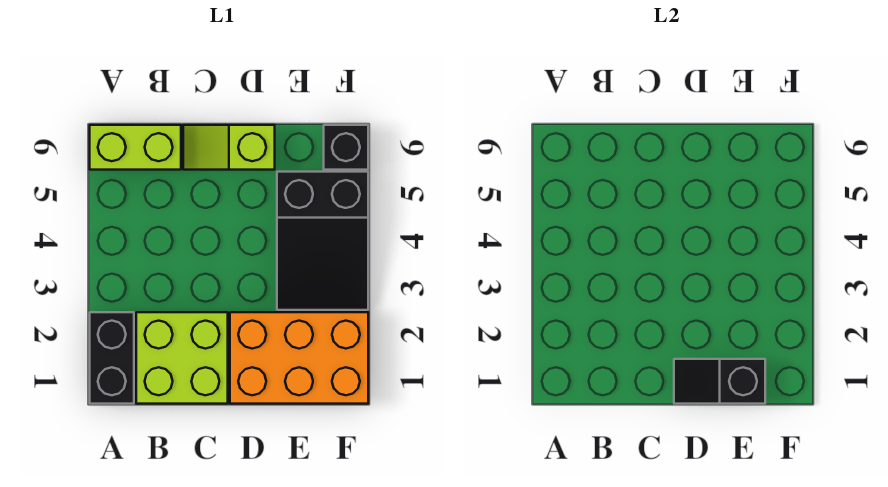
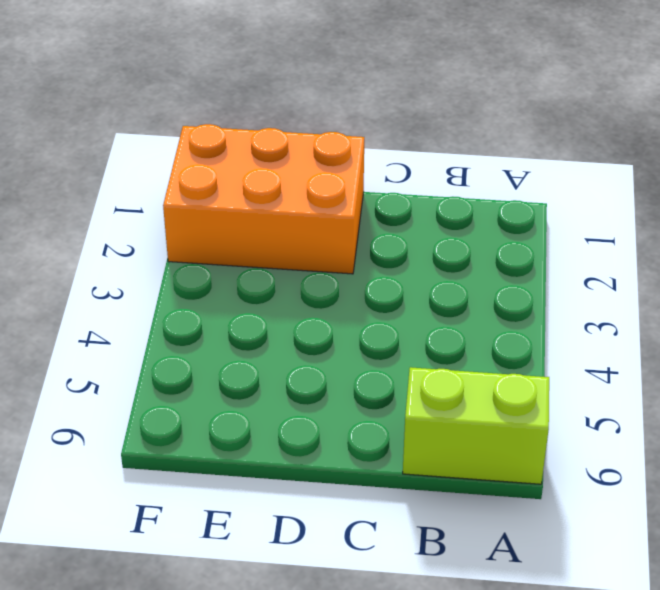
none -> black brick A1:A2 level 1
none -> lime brick B1:C2 level 1

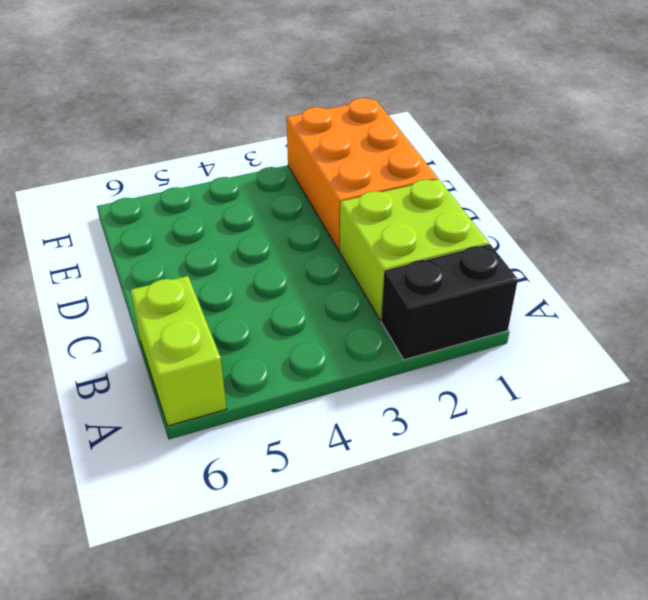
none -> lime slope C6:D6 level 1 top D
none -> black slope E3:F5 level 1 top 5

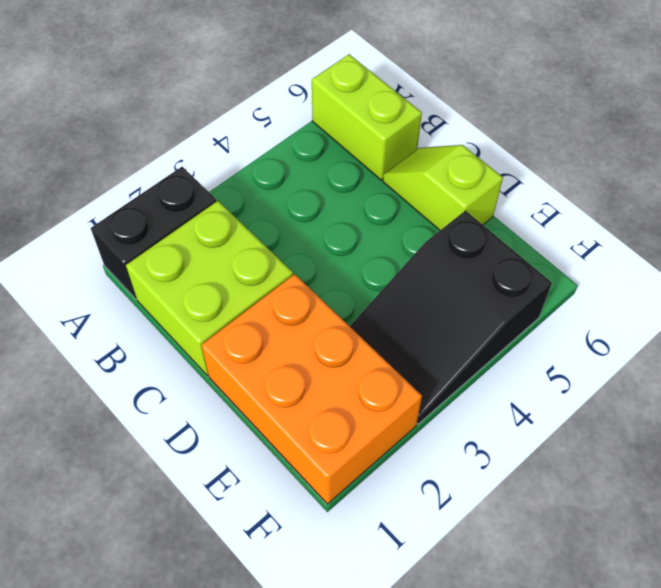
none -> black brick F6 level 1
none -> black slope D1:E1 level 2 top E

